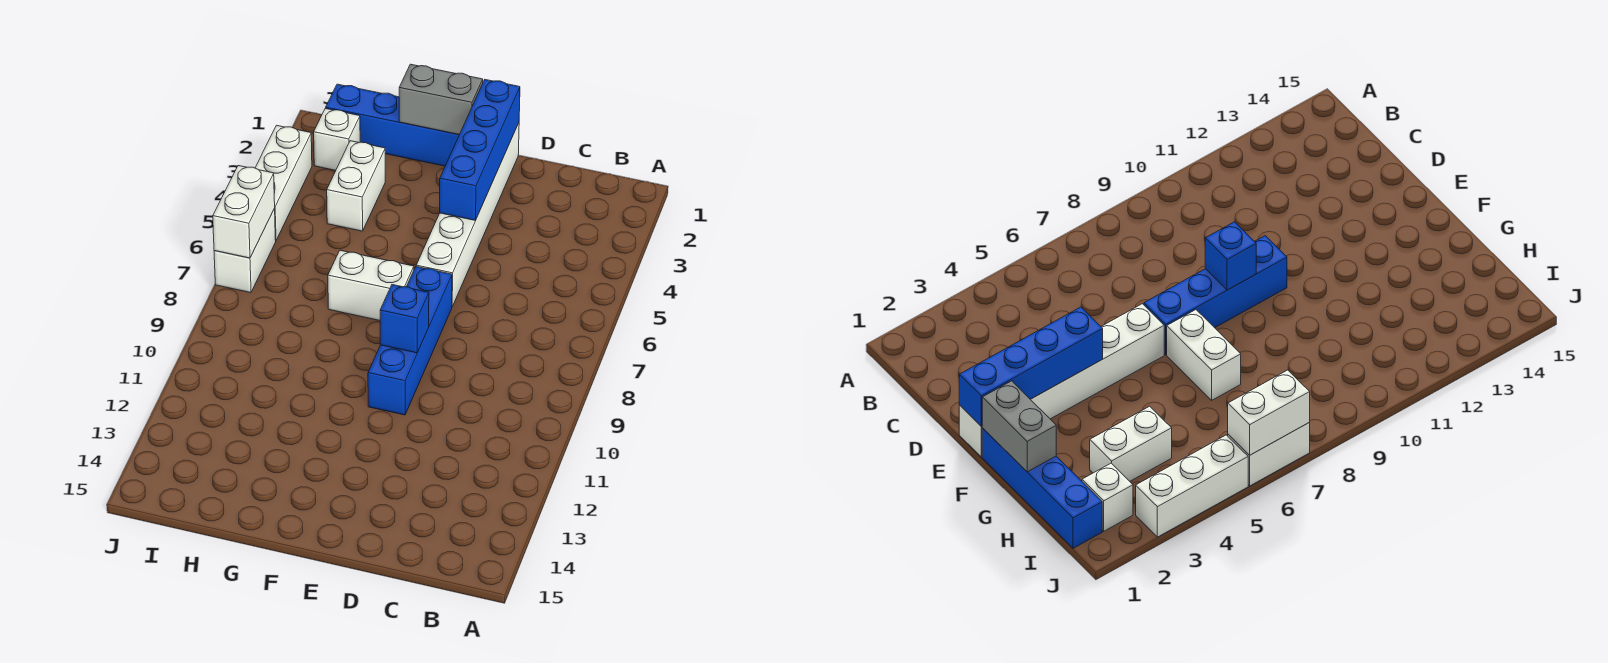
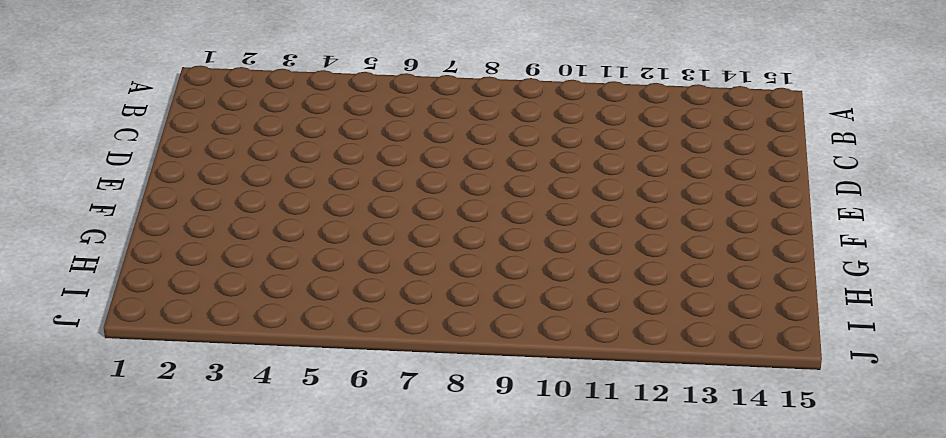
none -> white brick E1:E6 level 1
none -> blue brick E7:E10 level 1
none -> blue brick F1:I1 level 1

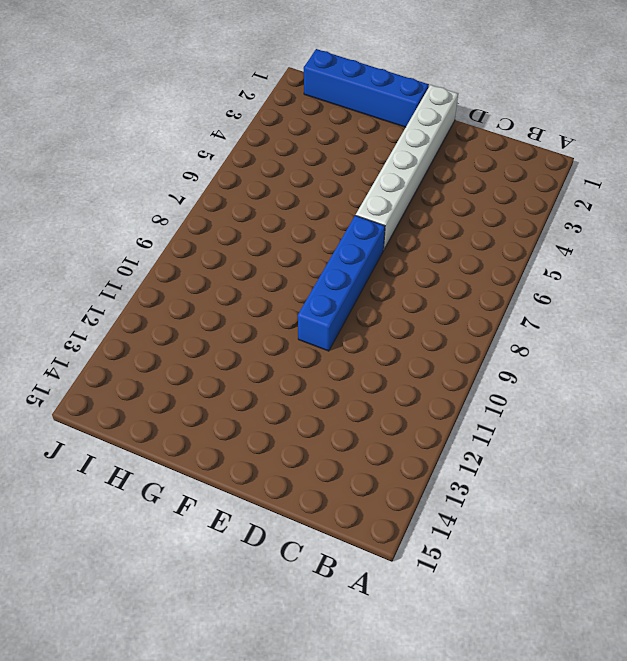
none -> white brick F7:G7 level 1
none -> white brick H3:H4 level 1
none -> white brick I2 level 1

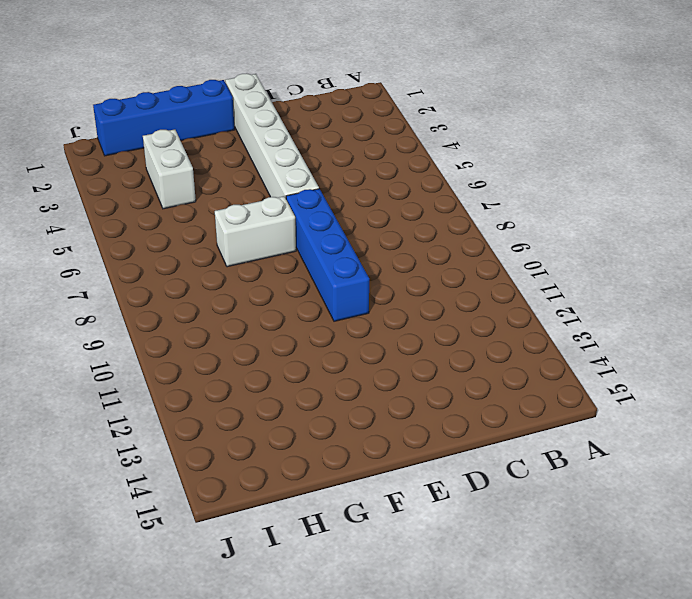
none -> white brick I2 level 1
none -> white brick J3:J5 level 1
none -> white brick J6:J7 level 1

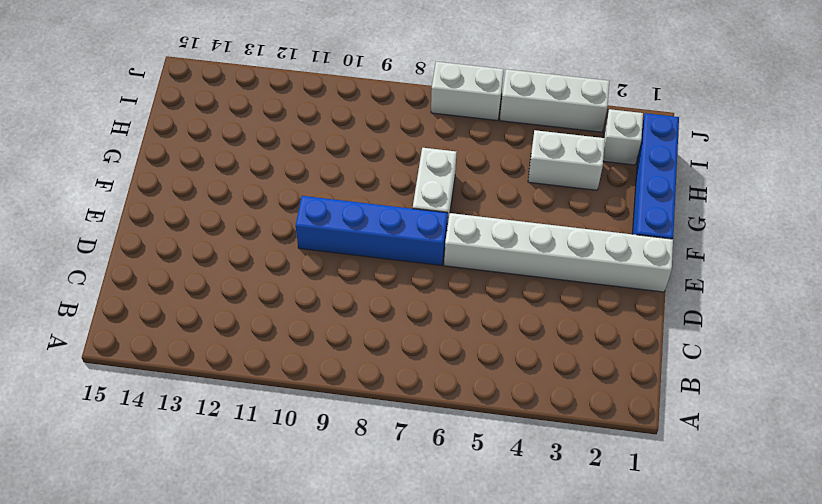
none -> blue brick E1:E4 level 2
none -> blue brick E9 level 2
none -> grey brick F1:G1 level 2

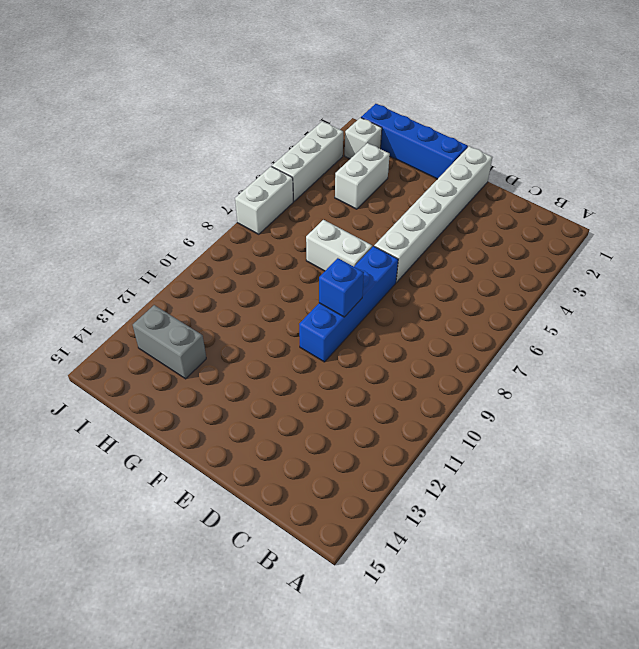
grey brick H13:I13 level 1 -> grey brick F1:G1 level 2
none -> blue brick E1:E4 level 2
none -> white brick J6:J7 level 2

